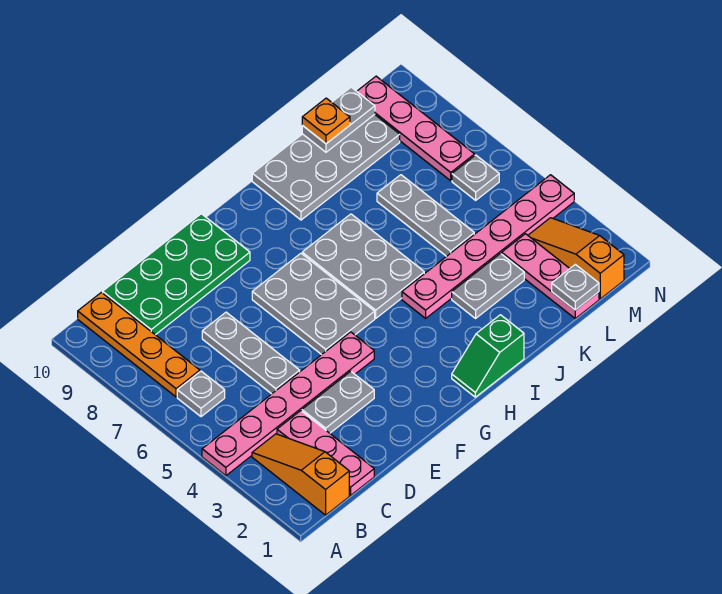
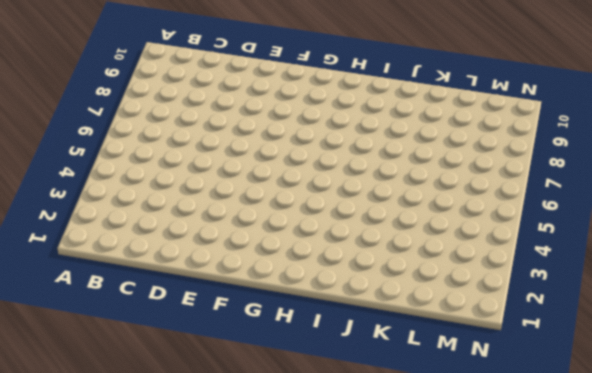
none -> pink plate A4:F4 level 1
none -> orange slope B1:B3 level 1 top 1
none -> grey plate B6 level 1

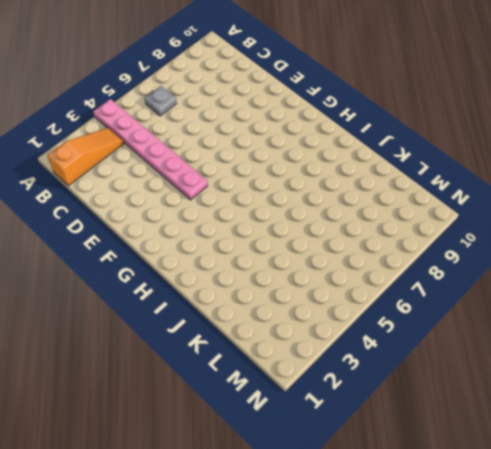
none -> orange plate B7:B10 level 1
none -> pink plate C1:C3 level 1
none -> green plate C9:F10 level 1

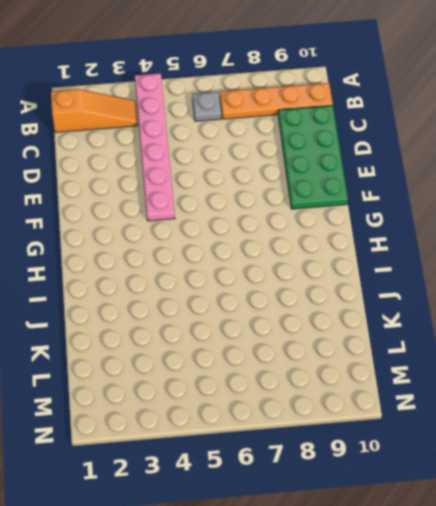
none -> pink plate C1:C3 level 1
none -> grey plate D3:E3 level 1
none -> grey plate D5:D7 level 1

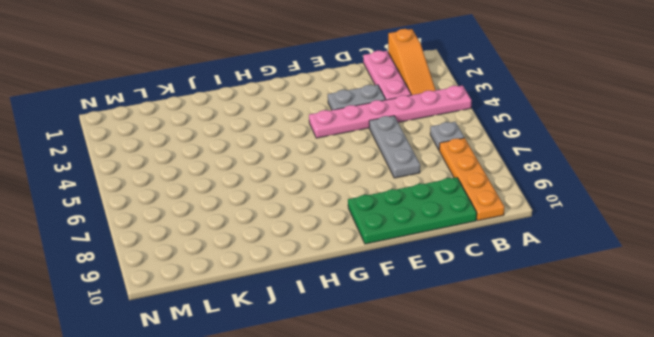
none -> grey plate F5:G7 level 1
none -> green slope H1:I1 level 1 top I
none -> grey plate H5:I7 level 1

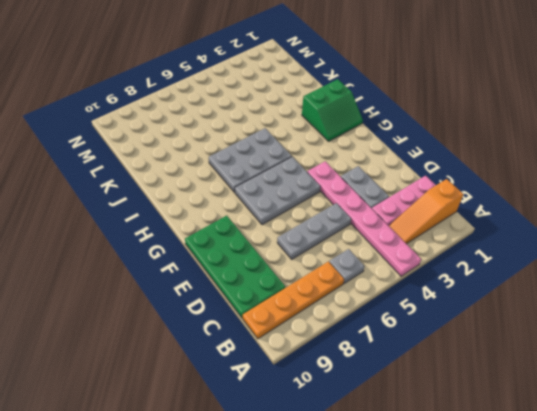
green slope H1:I2 level 1 top I -> green slope H1:I1 level 1 top I
none -> pink plate I4:N4 level 1
none -> grey plate I9:L10 level 1
none -> grey plate J3:K3 level 1

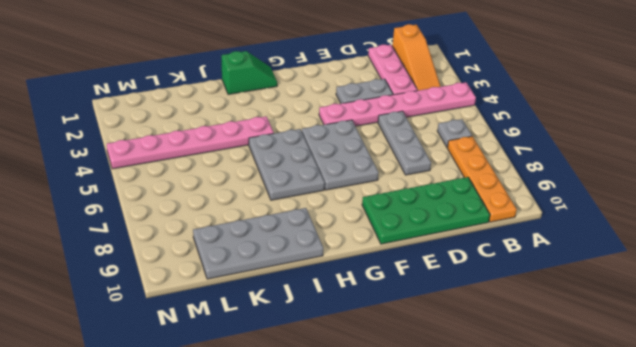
none -> grey plate J3:K3 level 1
none -> grey plate K5:K7 level 1
none -> pink plate L1:L3 level 1

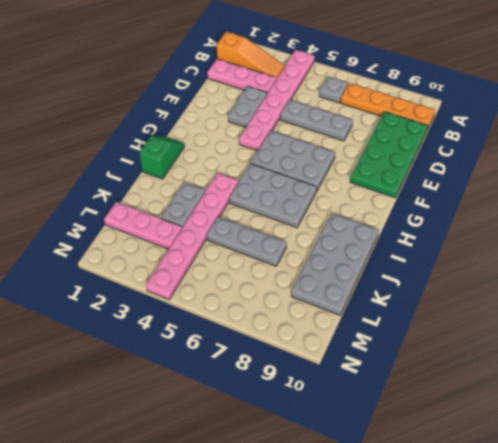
none -> orange slope M1:M3 level 1 top 1
none -> grey plate M6 level 1
none -> pink plate M7:M10 level 1

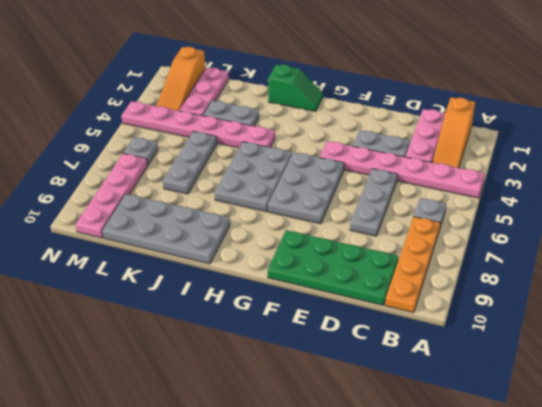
none -> grey plate K10:L10 level 2
none -> grey plate L1 level 2
none -> orange plate K10 level 3

